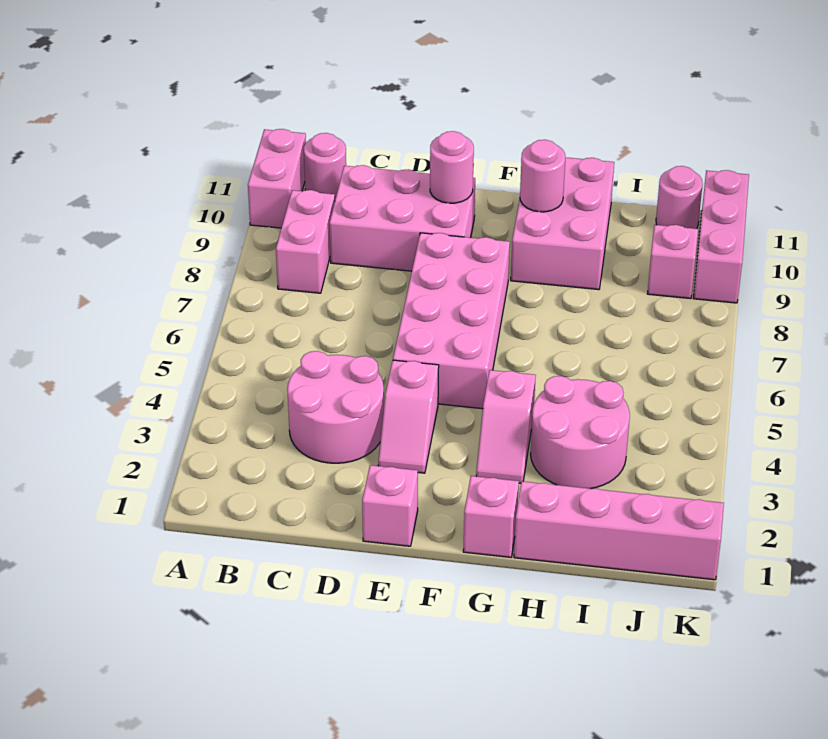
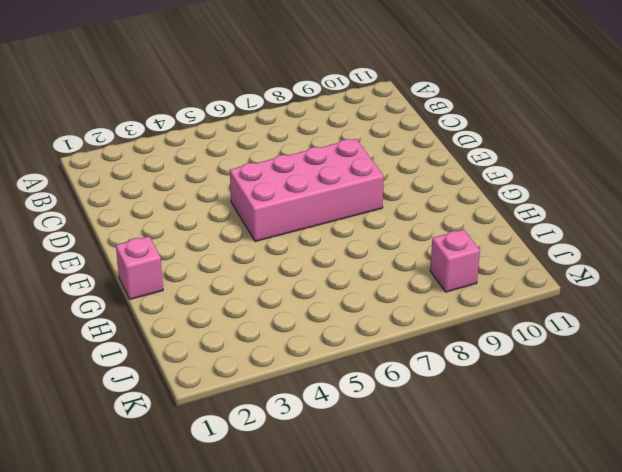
none -> pink brick A10:A11 level 1
none -> pink brick B8:B9 level 1
none -> pink round brick B11 level 1

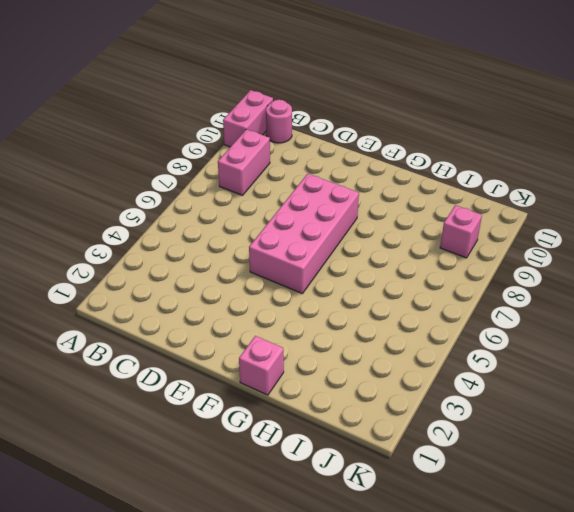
none -> pink round brick C3:D4 level 1
none -> pink brick C9:E10 level 1
none -> pink brick E1 level 1

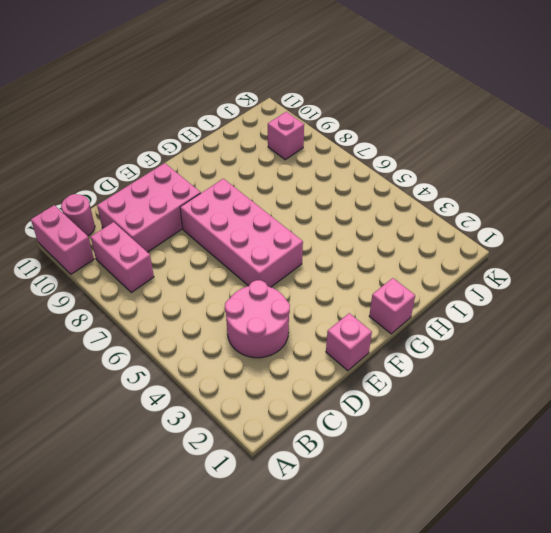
none -> pink slope E3:E4 level 1 top 4
none -> pink slope G3:G4 level 1 top 4
none -> pink brick G9:H11 level 1

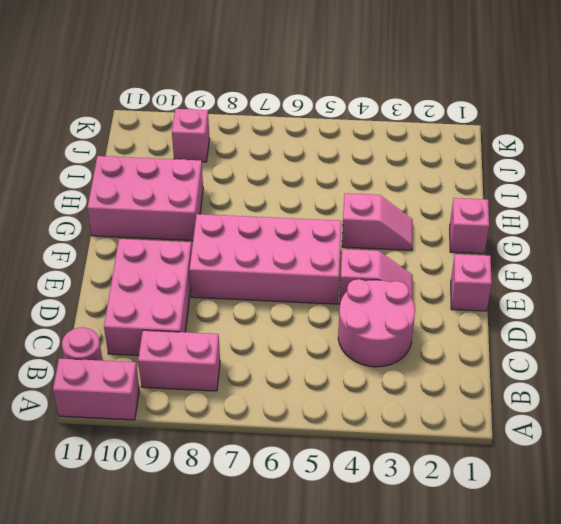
none -> pink brick H1:K1 level 1
none -> pink round brick H3:I4 level 1
none -> pink round brick J11 level 1

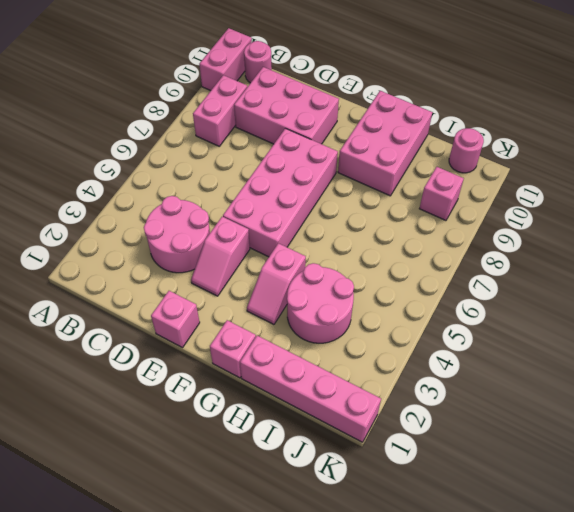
none -> pink brick K9:K11 level 1
none -> pink round brick E10 level 2
none -> pink round brick G10 level 2

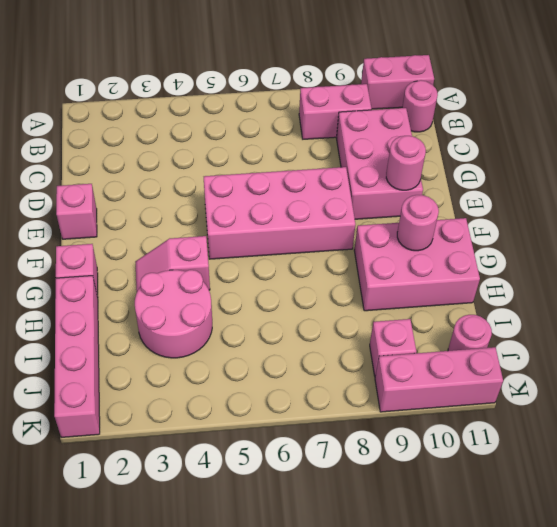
none -> pink round brick C3:D4 level 1
none -> pink slope E3:E4 level 1 top 4

